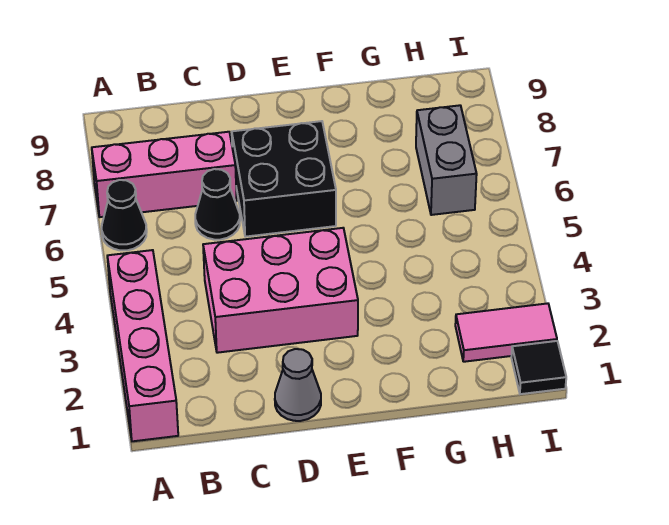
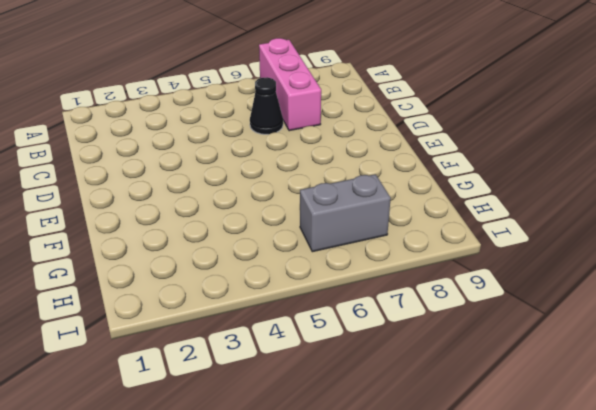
none -> pink brick A1:A4 level 1
none -> black cone A6 level 1

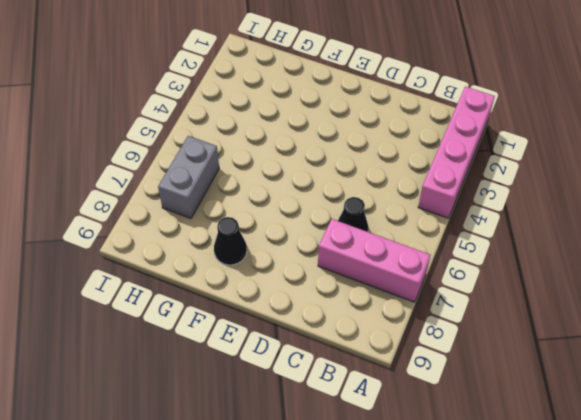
black cone F8 level 1 -> black cone A6 level 1
none -> pink brick C3:E4 level 1
none -> grey cone D1 level 1

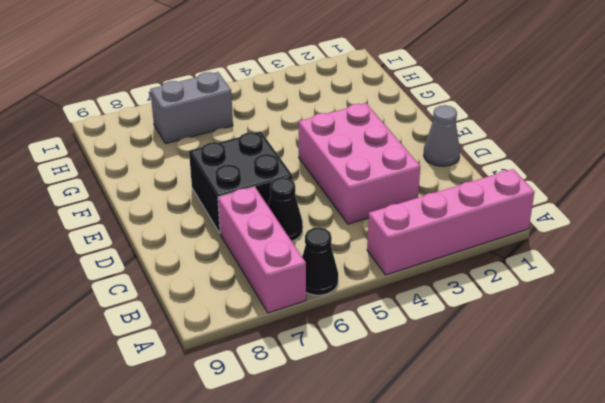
none -> pink tile H2:I2 level 1
none -> black tile I1 level 1

